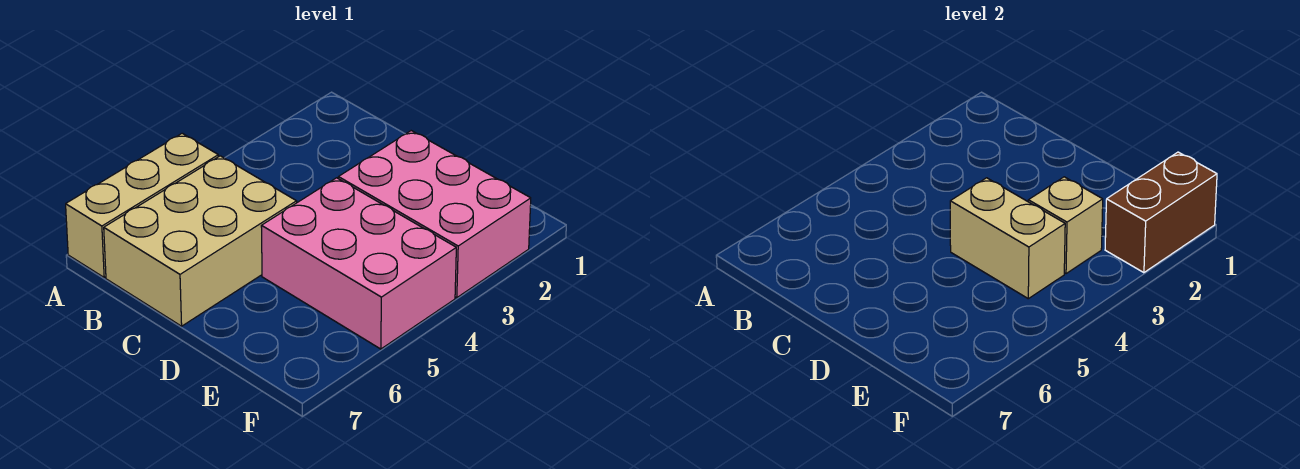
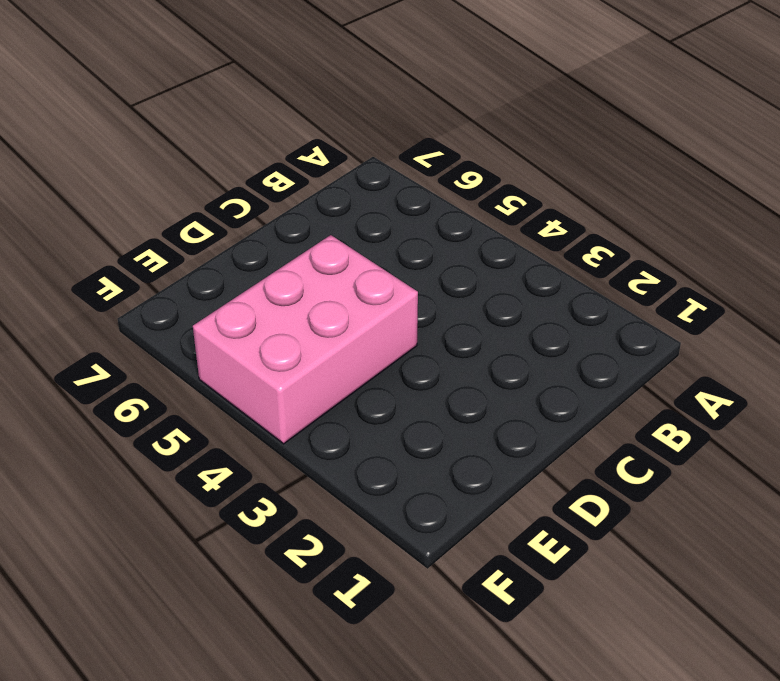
none -> tan brick A5:A7 level 1
none -> tan brick B5:C7 level 1

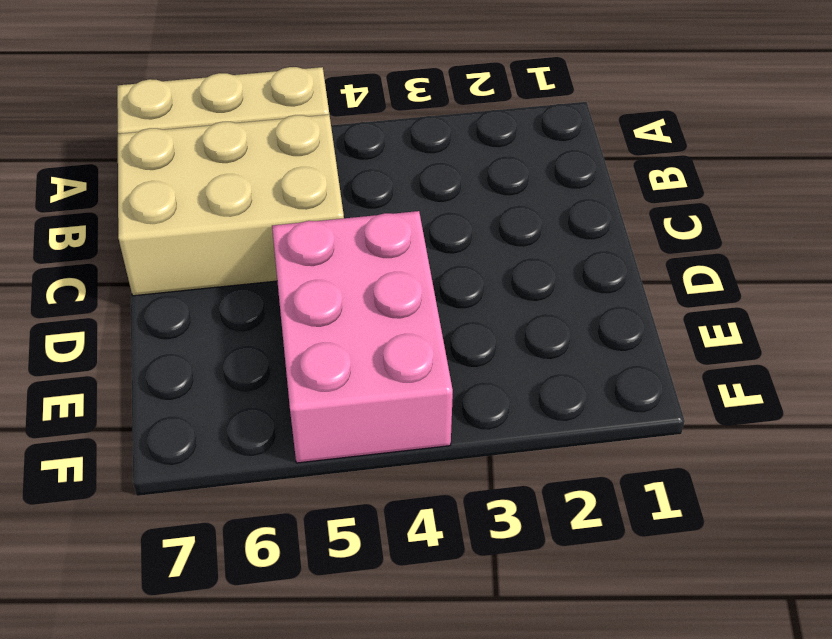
none -> pink brick D2:F3 level 1
none -> tan brick D4:E4 level 2

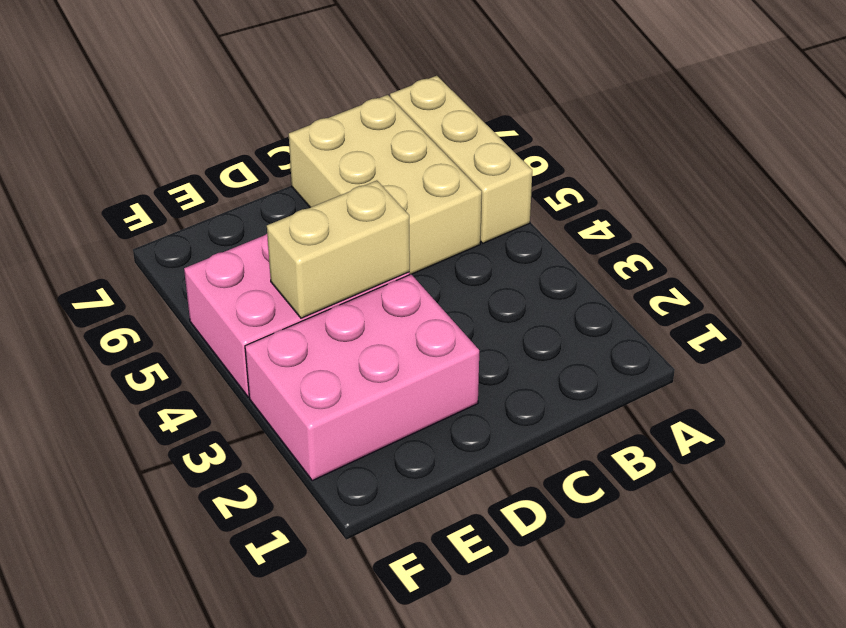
none -> tan brick E3 level 2
none -> brown brick F1:F2 level 2

